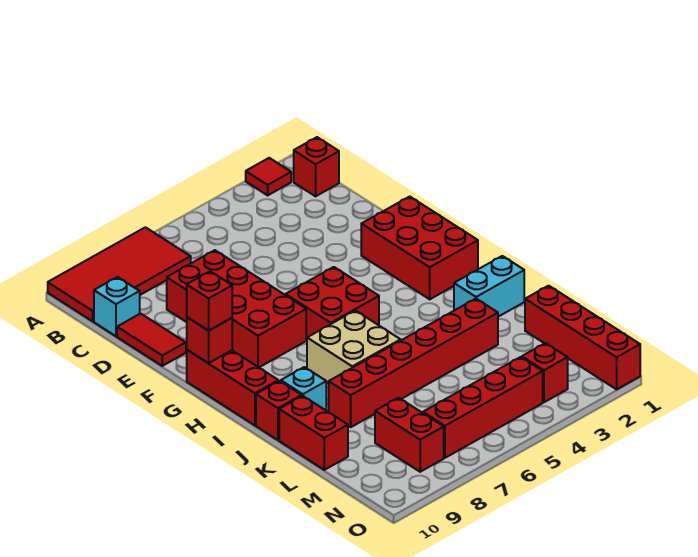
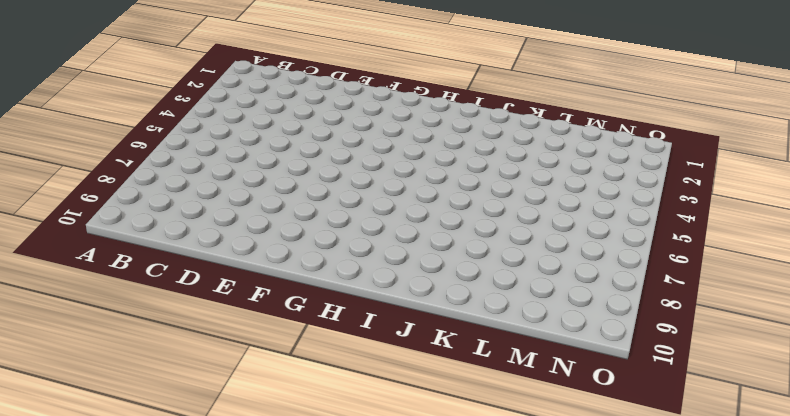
none -> red tile A2 level 1
none -> red tile A7:B10 level 1
none -> red brick B1 level 1

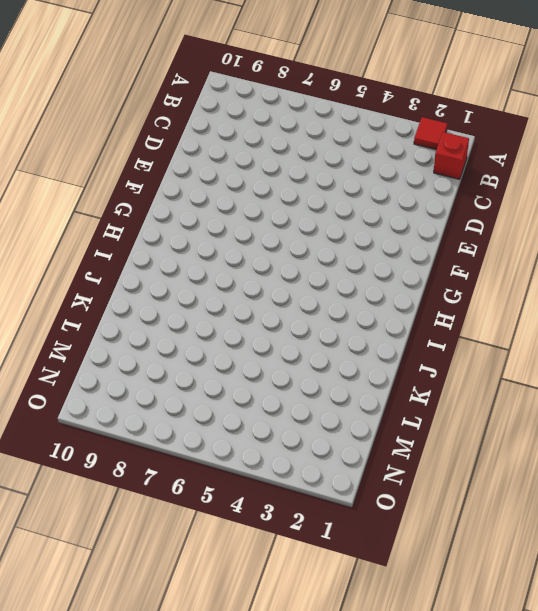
none -> red tile A7:B10 level 1
none -> cyan brick C10 level 1
none -> red brick D7:G8 level 1

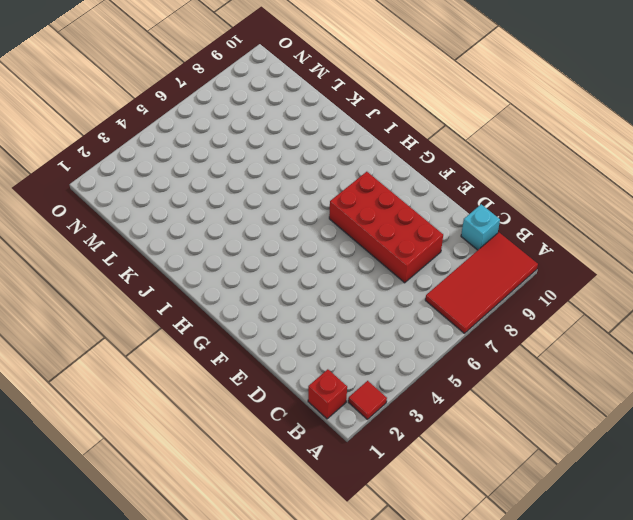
none -> red tile D10:E10 level 1
none -> red brick F1:H2 level 1
none -> red brick G5:H6 level 1

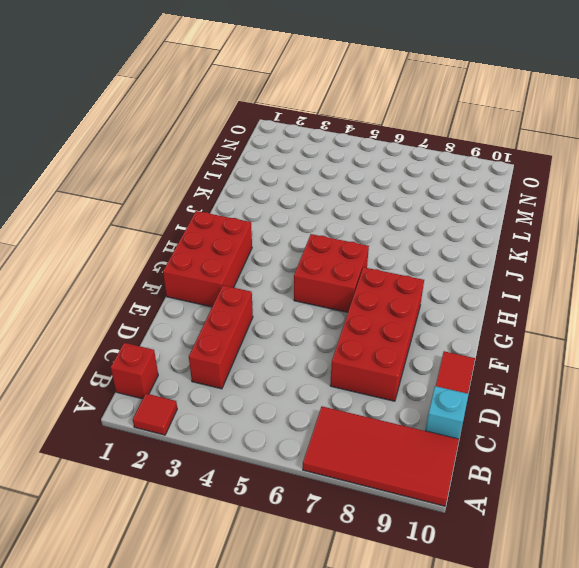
red brick C3:E3 level 1 -> red brick G10:I10 level 1
none -> tan brick I6:J7 level 1
none -> cyan brick J1:J2 level 1
none -> cyan brick J9 level 1

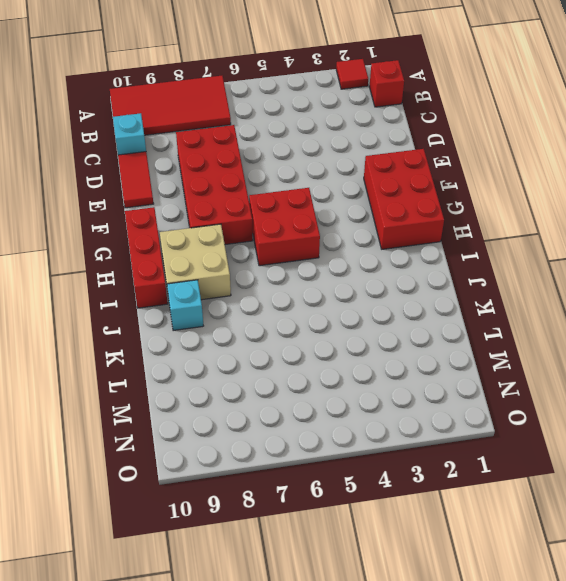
tan brick H8:I9 level 1 -> tan brick I6:J7 level 1
none -> cyan brick J1:J2 level 1
none -> red brick J10 level 1
none -> red brick K3:K8 level 1

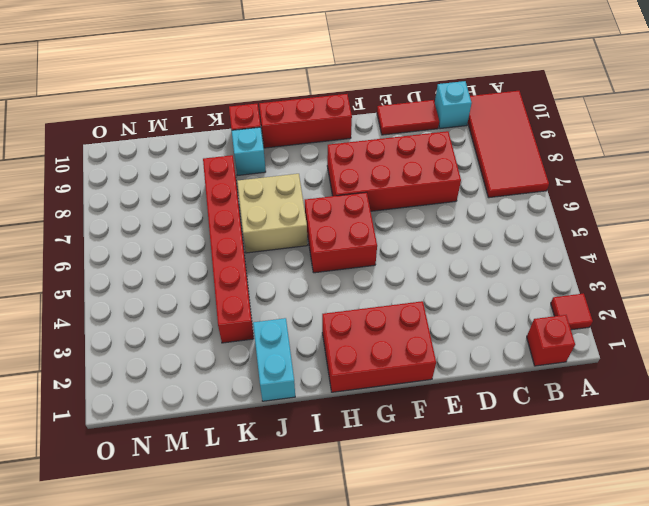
none -> red brick K10:L10 level 1
none -> red brick L1:O1 level 1
none -> red brick M8:N8 level 1

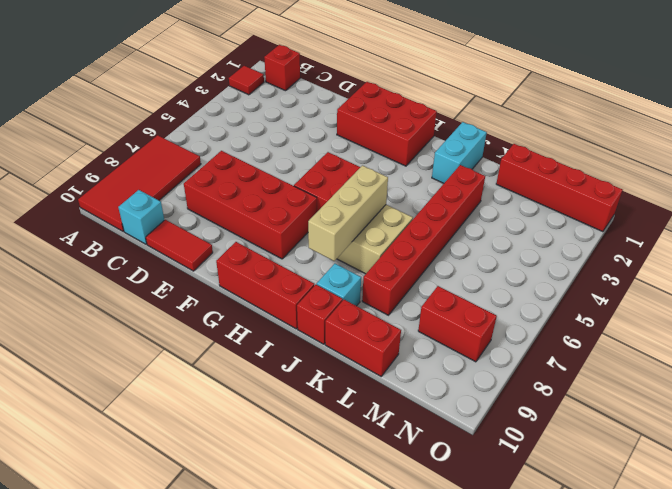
tan brick I6:I8 level 2 -> none
none -> red brick N3 level 1
none -> red brick N4:N7 level 1
none -> red brick G10 level 2

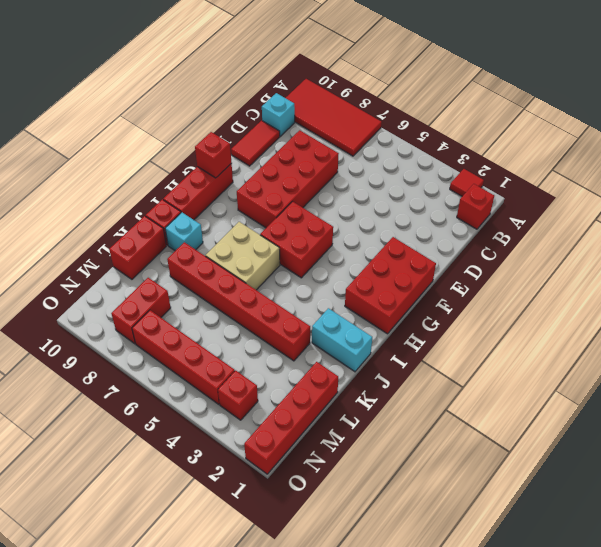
none -> red brick G10 level 3

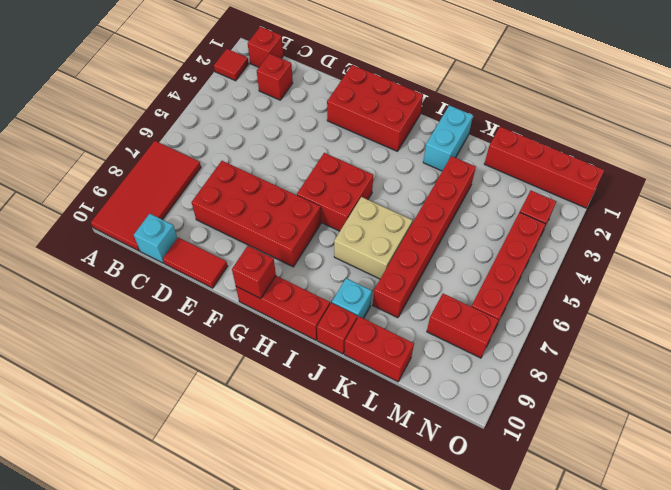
red brick C2 level 1 -> red brick G10 level 3

